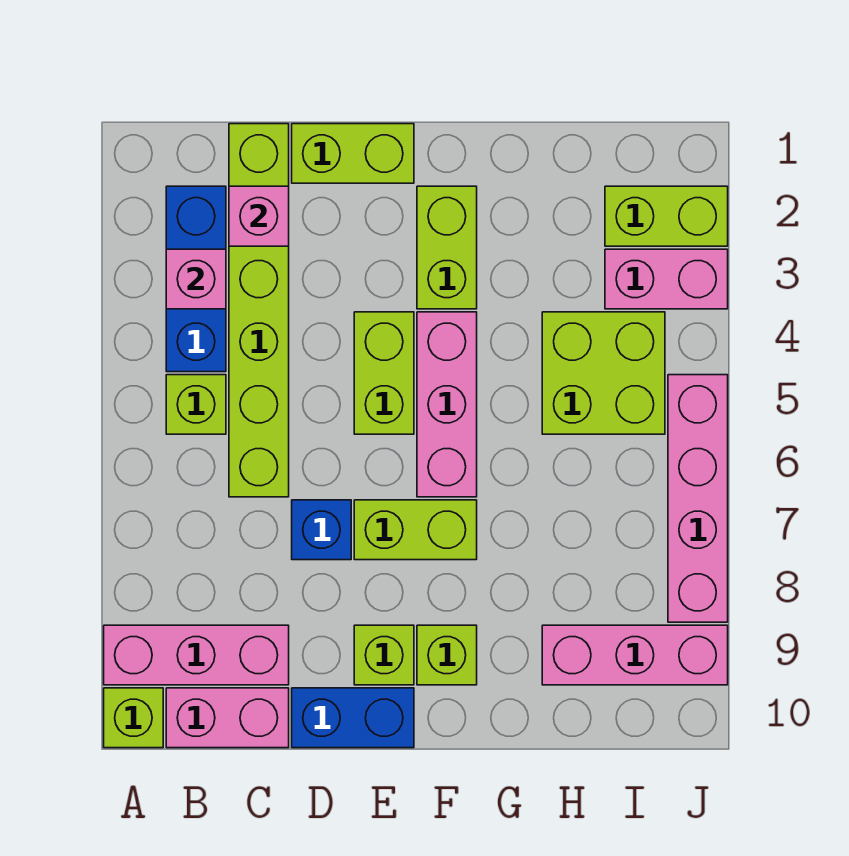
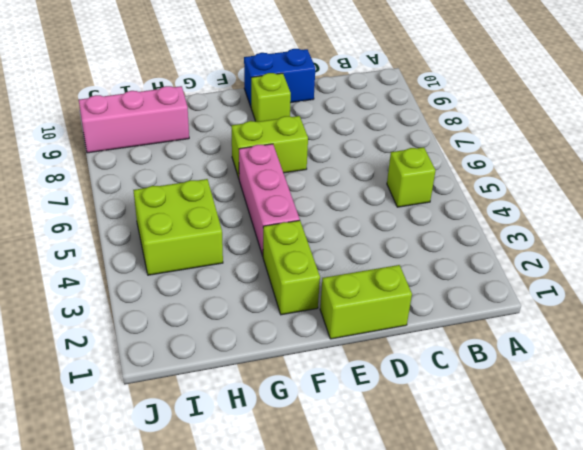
none -> pink brick A9:C9 level 1
none -> lime brick A10 level 1
none -> blue brick B2:B4 level 1

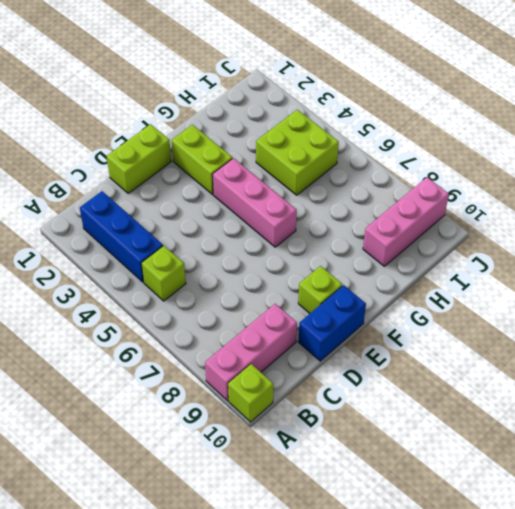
none -> pink brick B10:C10 level 1
none -> lime brick C1:C6 level 1
none -> blue brick D7 level 1

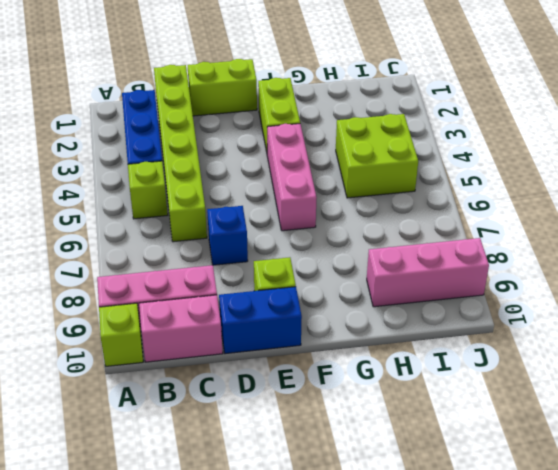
none -> lime brick E4:E5 level 1
none -> lime brick E7:F7 level 1
none -> lime brick F9 level 1

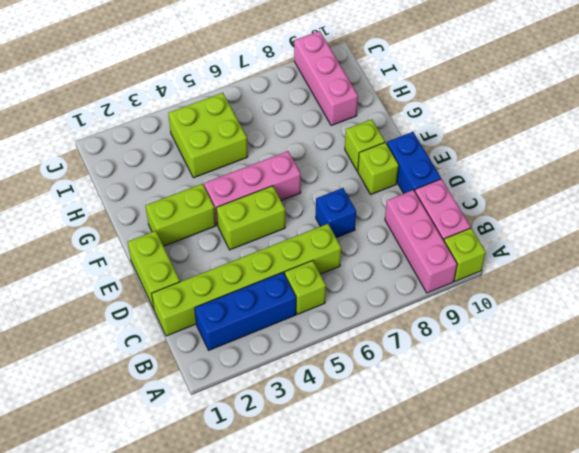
none -> lime brick E7:F7 level 1
none -> lime brick I2:J2 level 1
none -> pink brick I3:J3 level 1

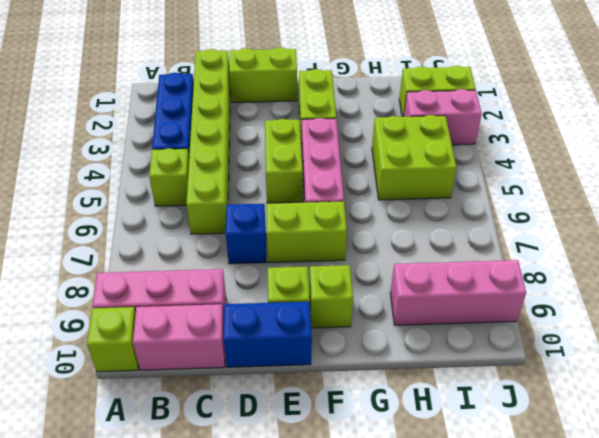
none -> pink brick J5:J8 level 1
none -> pink brick B3 level 2
none -> pink brick C2 level 2

